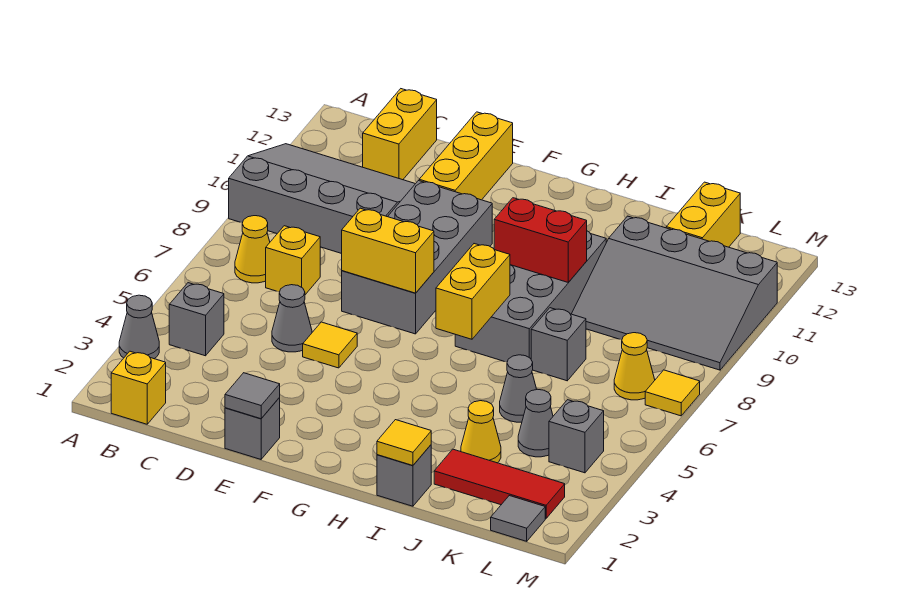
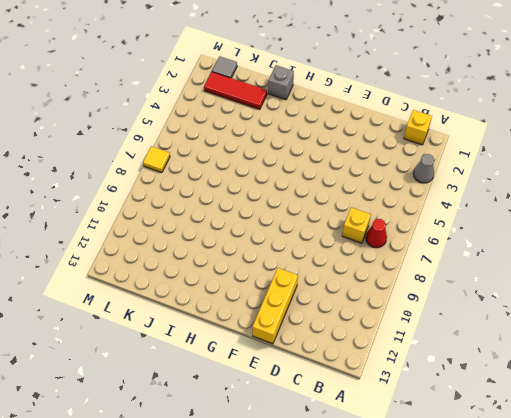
red cone B7 level 1 -> yellow cone B7 level 1
none -> grey slope A9:D11 level 1 top 9
none -> grey brick B4 level 1
none -> yellow brick C12:C13 level 1
none -> grey cone D5 level 1

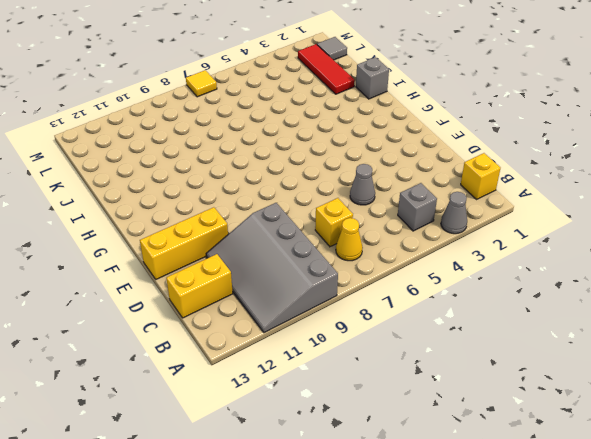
none -> grey brick E1 level 1
none -> yellow tile E5 level 1
none -> grey brick E7:F10 level 1
none -> grey brick H7:I10 level 1

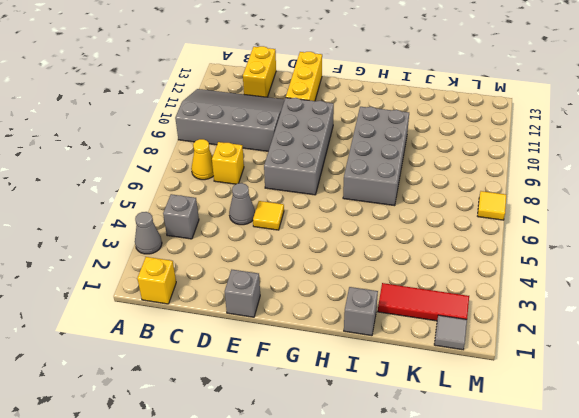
none -> yellow cone J3 level 1
none -> grey cone J5 level 1
none -> grey brick J7 level 1
none -> grey slope J9:M11 level 1 top 11

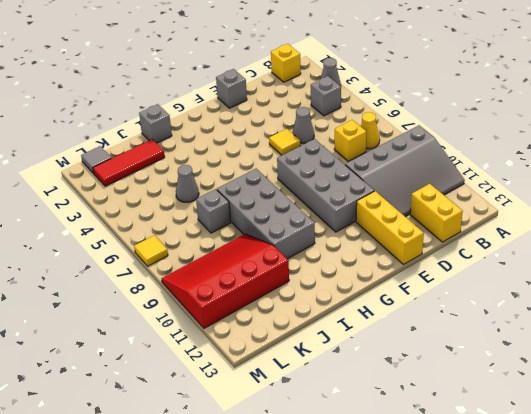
red slope J9:M11 level 1 top 11 -> grey slope J9:M11 level 1 top 11
none -> yellow cone J3 level 1
none -> grey cone K4 level 1
none -> yellow brick K12:K13 level 1
none -> grey brick L4 level 1

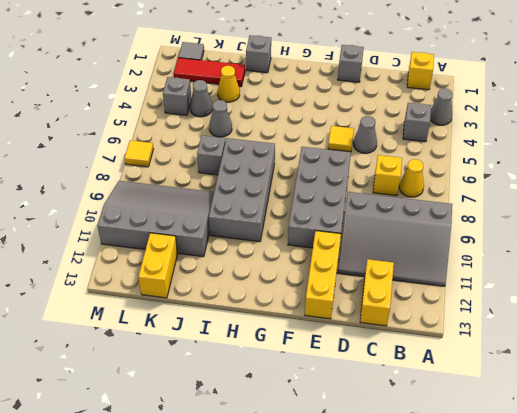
none -> yellow cone L7 level 1
none -> grey tile E1 level 2
none -> yellow brick E7:F7 level 2
none -> yellow brick H6:H7 level 2

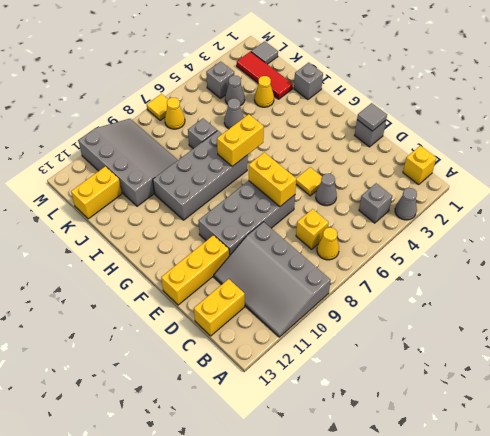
none -> red brick H9:I9 level 2
none -> yellow tile I1 level 2

